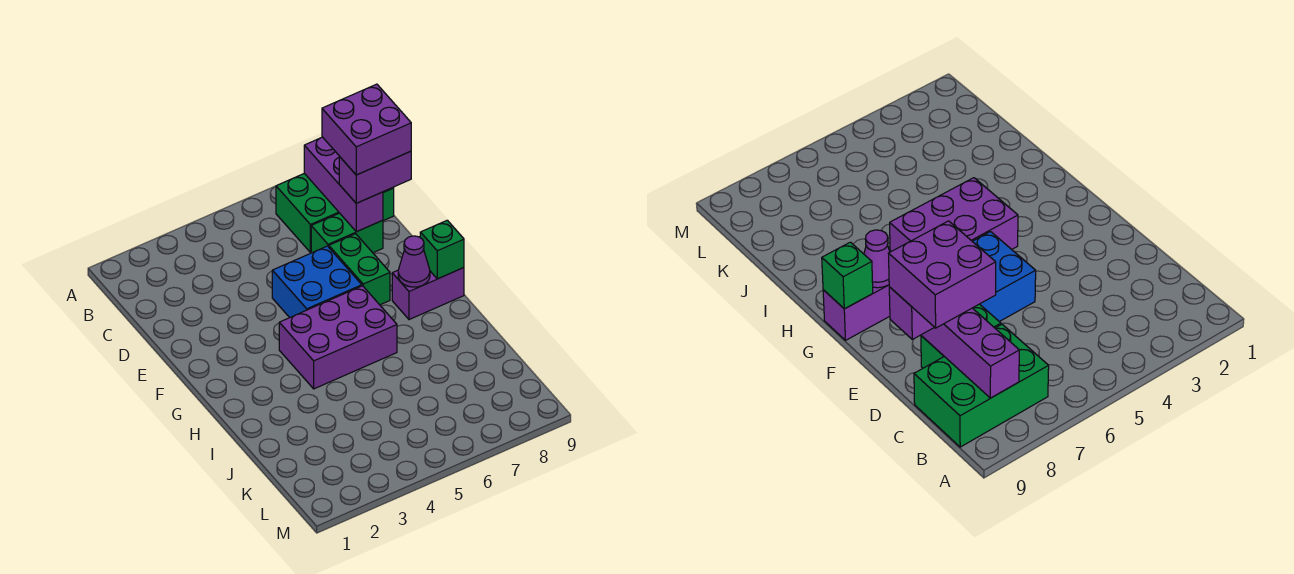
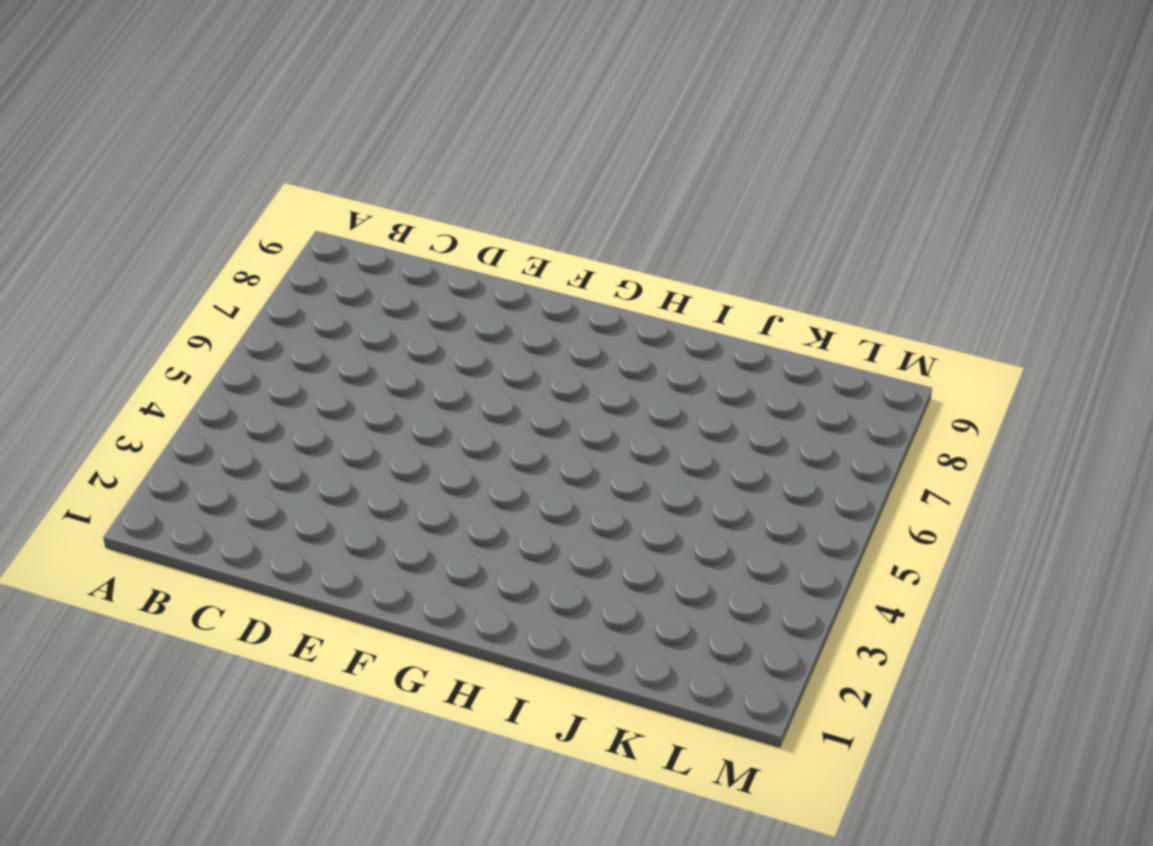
none -> green brick B7:C9 level 1
none -> green brick D7:D8 level 1

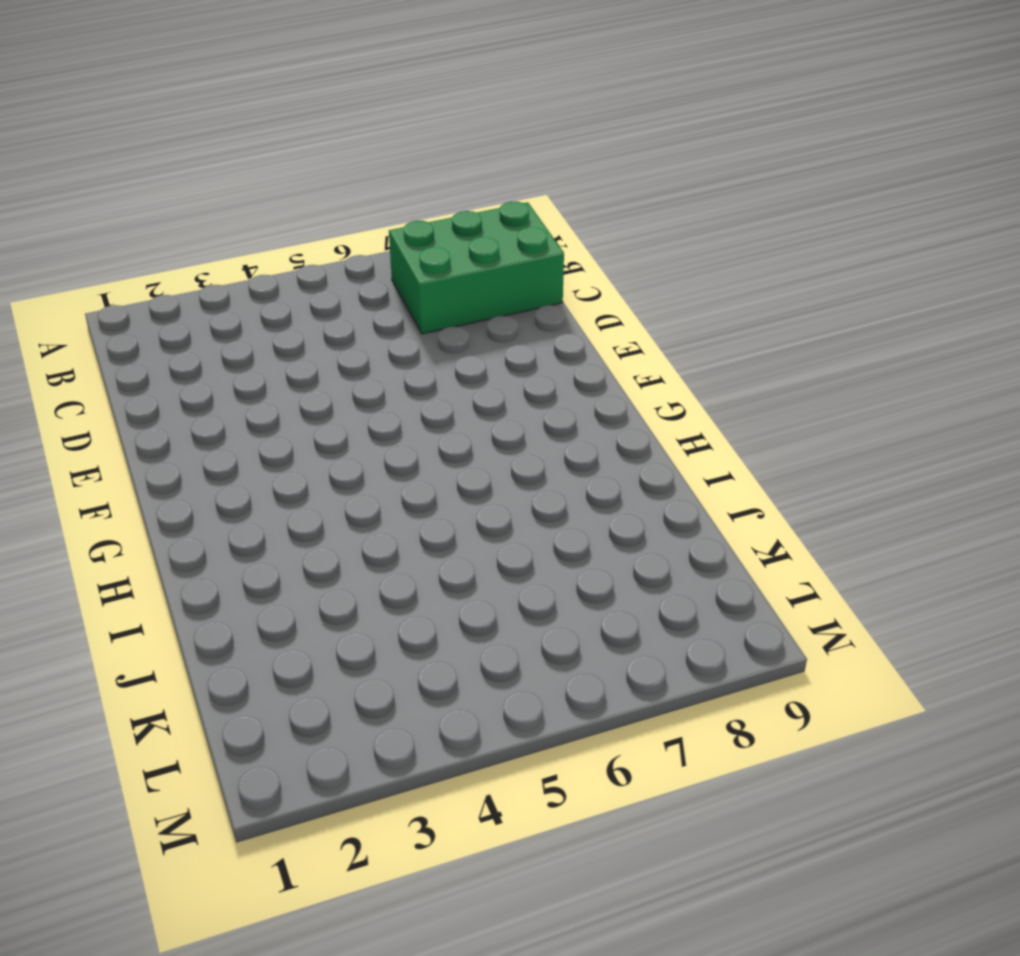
none -> green brick D7:D8 level 1
none -> blue brick E5:F6 level 1

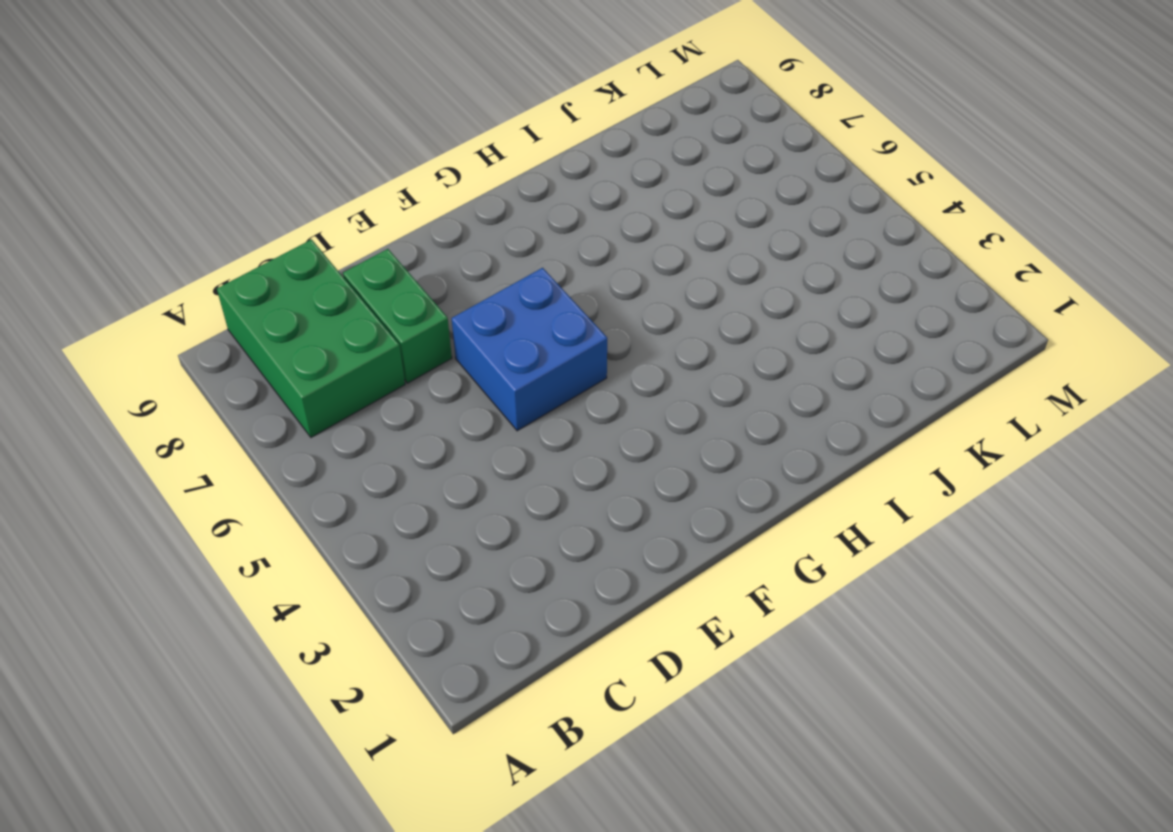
none -> green brick E7:F7 level 1
none -> purple brick G4:H6 level 1

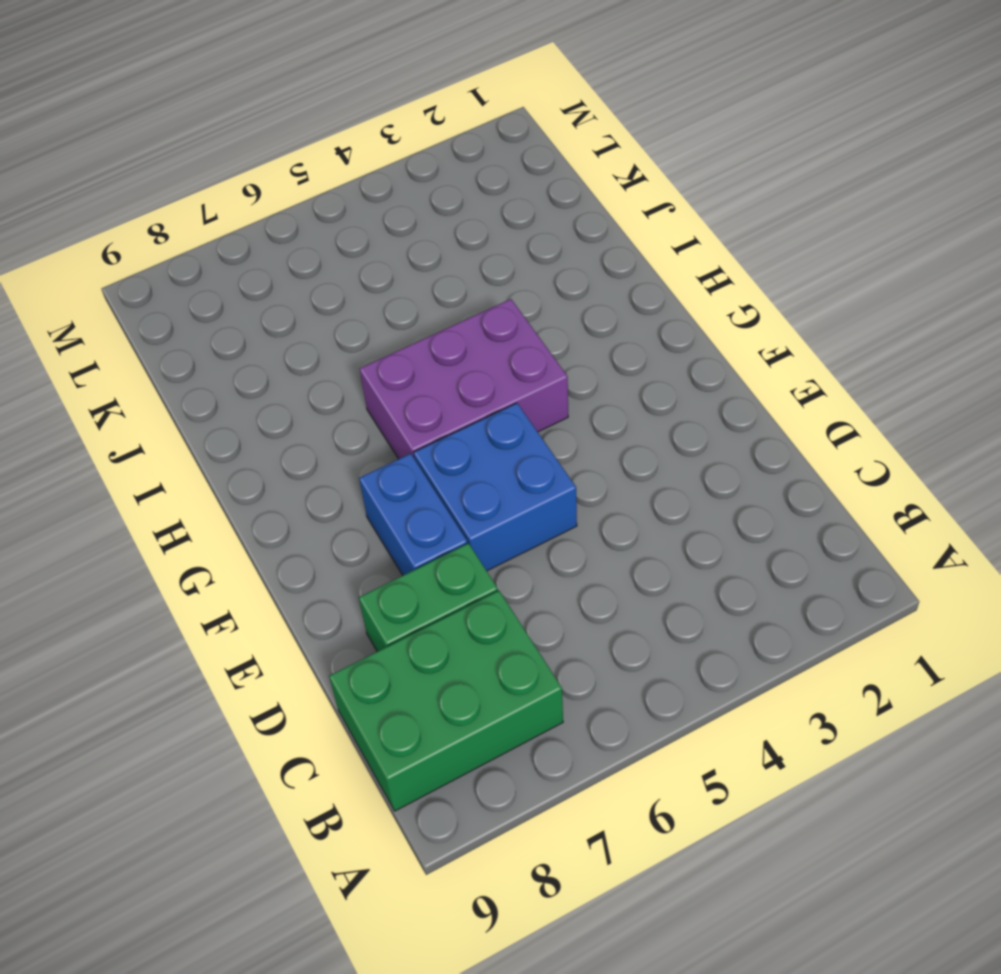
blue brick E7:F7 level 1 -> green brick E7:F7 level 1
none -> purple brick G8:G9 level 1
none -> purple brick B8:D8 level 2

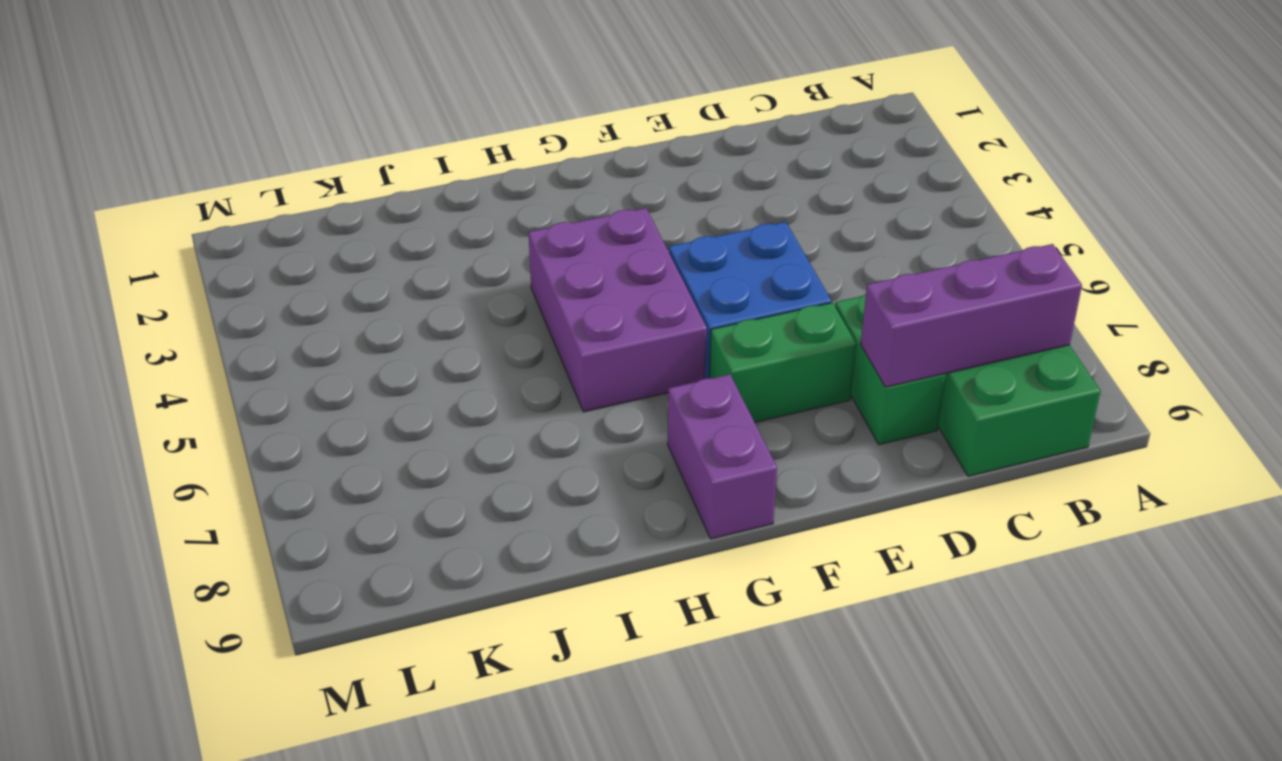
none -> purple cone G8 level 2
none -> green brick G9 level 2

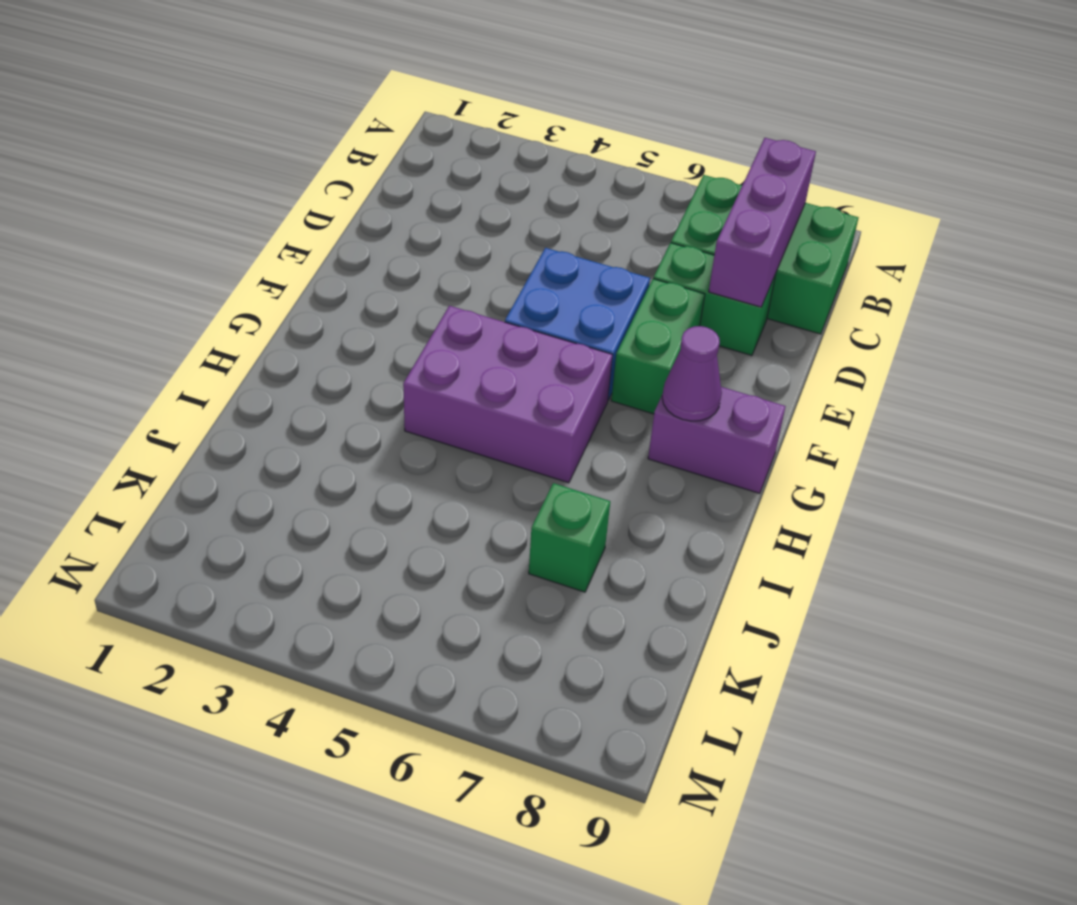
green brick J7 level 1 -> green brick G9 level 2
none -> purple brick D8:D9 level 3
none -> purple brick C8:D9 level 4

